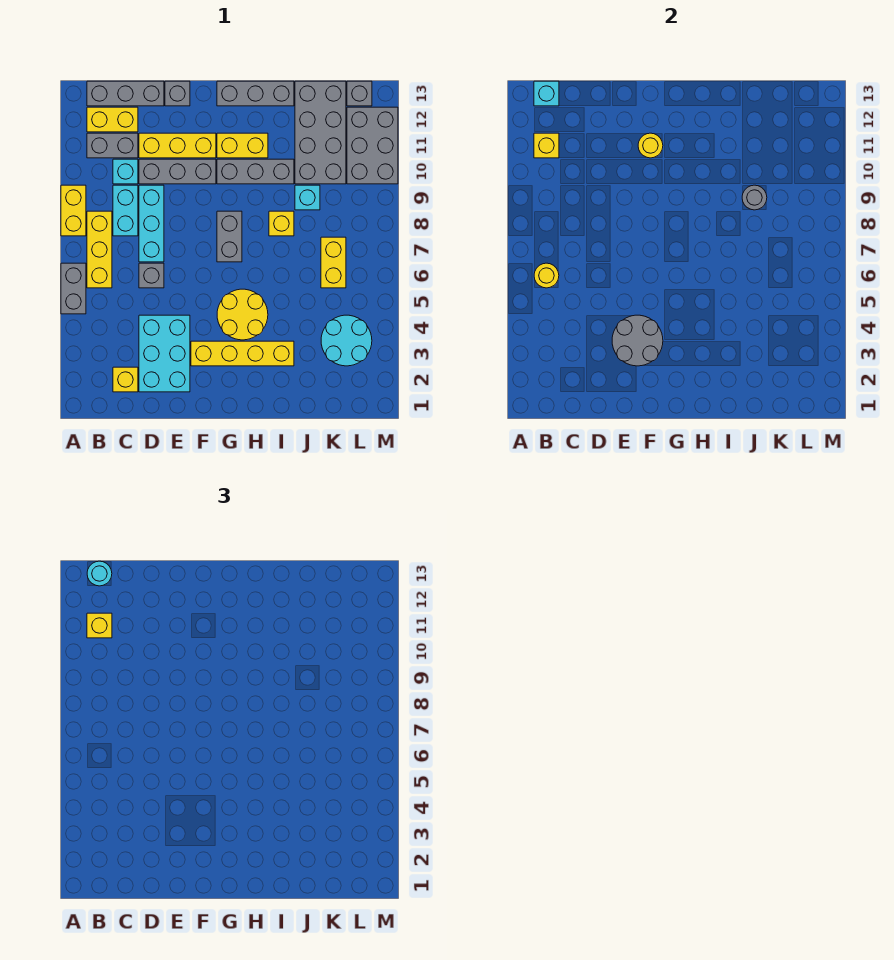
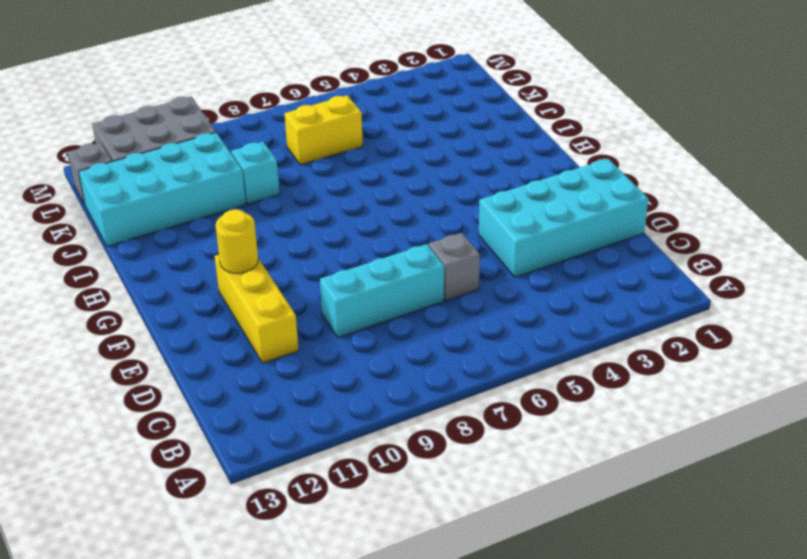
cyan brick D1:E4 level 1 -> cyan brick D2:E4 level 1
cyan brick J10:K13 level 1 -> grey brick J10:K13 level 1
none -> grey brick A5:A6 level 1
none -> yellow brick A8:A9 level 1
none -> yellow brick B6:B8 level 1
none -> grey brick B11:C11 level 1

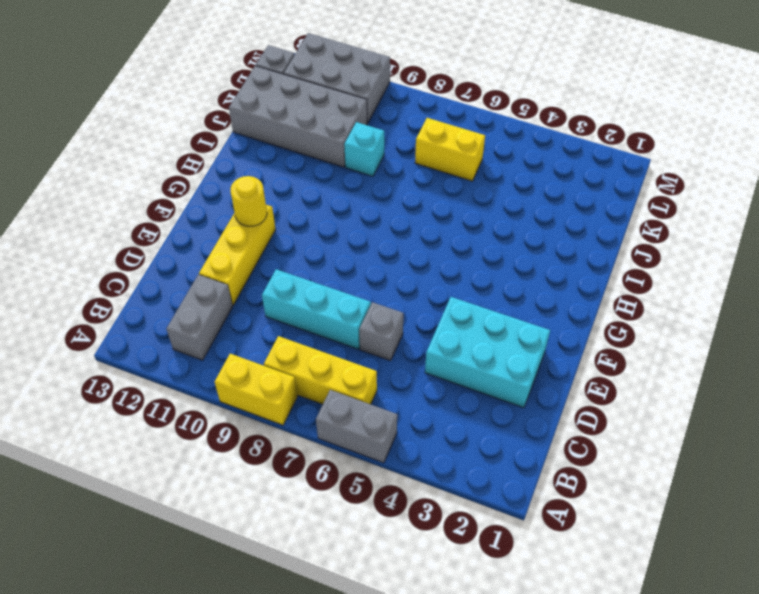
none -> yellow brick B12:C12 level 1
none -> grey brick B13:D13 level 1
none -> yellow brick C2 level 1
none -> cyan brick C8:C9 level 1

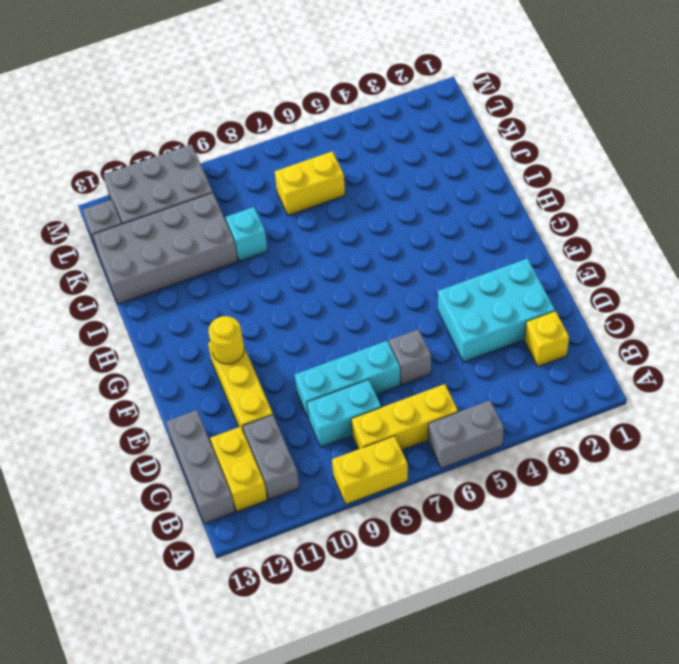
none -> cyan brick C10 level 1
none -> grey brick D10:F10 level 1
none -> grey brick E13 level 1
none -> yellow brick F3:I3 level 1

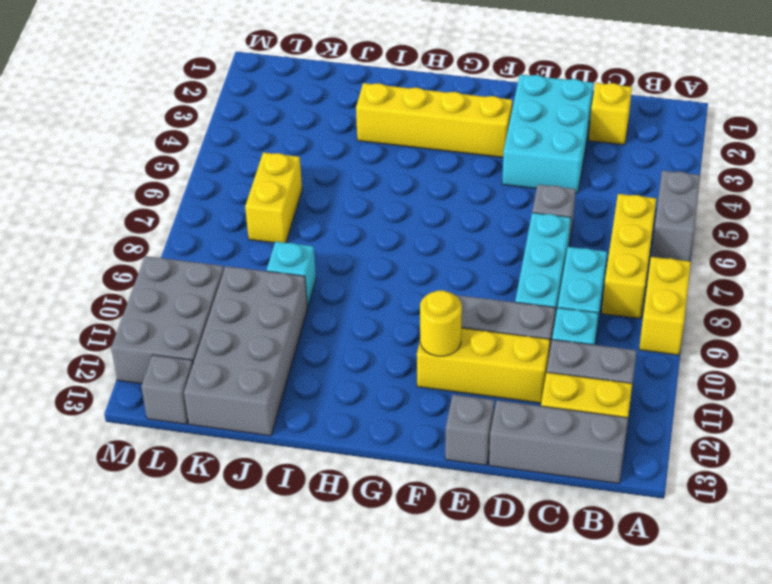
none -> yellow round brick G4:H5 level 1
none -> grey brick G7:G8 level 1
none -> grey brick G10:I10 level 1
none -> yellow brick G11:H11 level 1

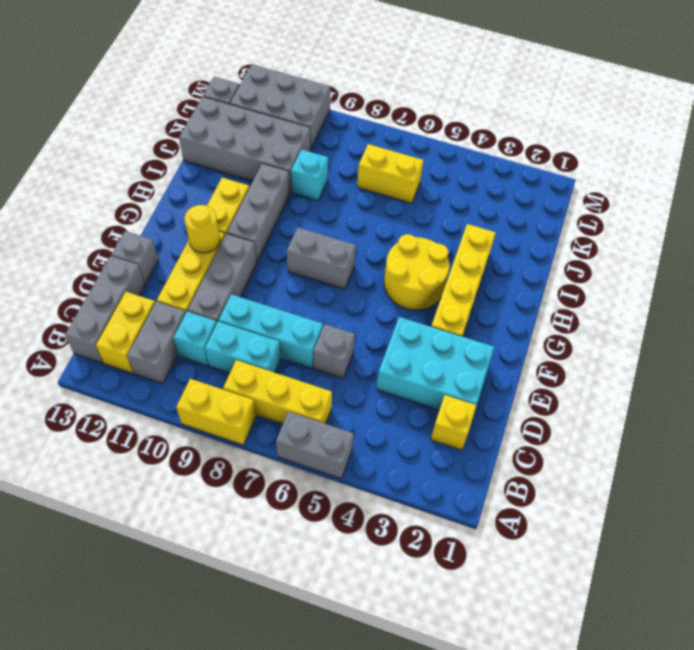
none -> grey brick G13:I13 level 1
none -> yellow brick I8 level 1
none -> cyan round brick K3:L4 level 1
none -> yellow round brick B6 level 2

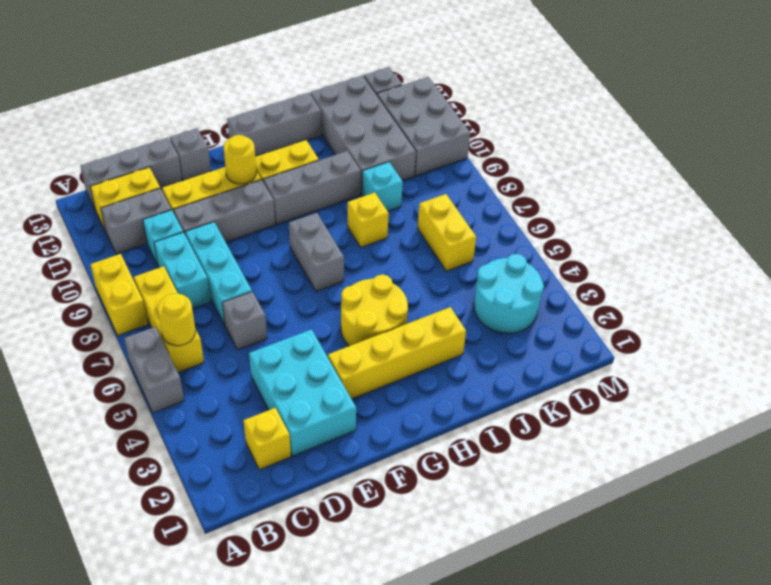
none -> yellow brick B11 level 2
none -> cyan brick B13 level 2
none -> grey round brick E3:F4 level 2
none -> grey round brick J9 level 2

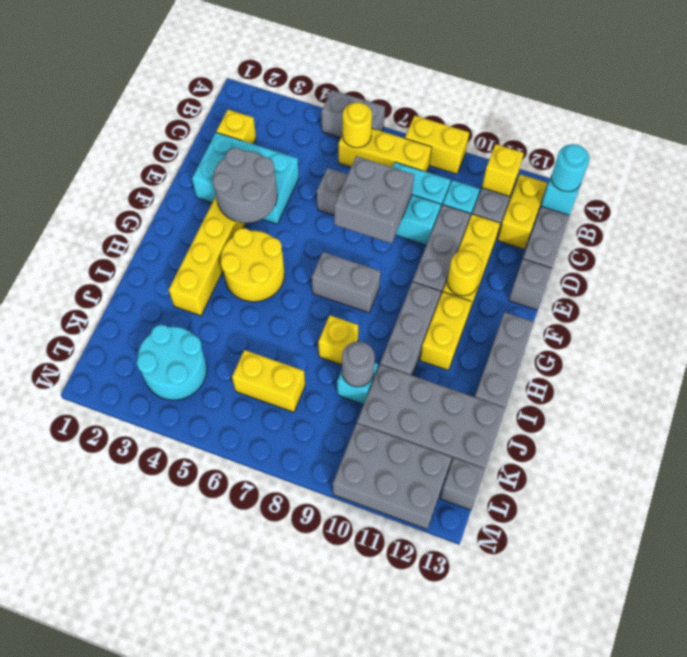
grey brick D7:E8 level 2 -> none
none -> yellow brick B11 level 3

